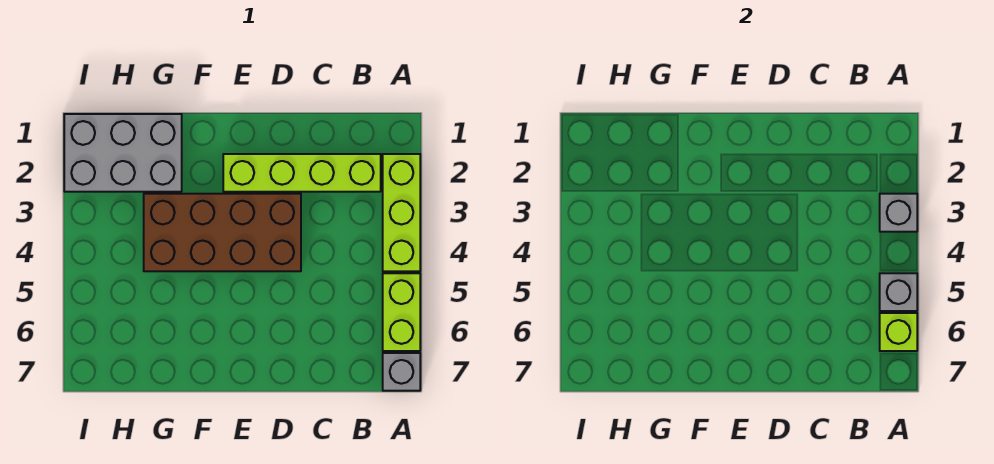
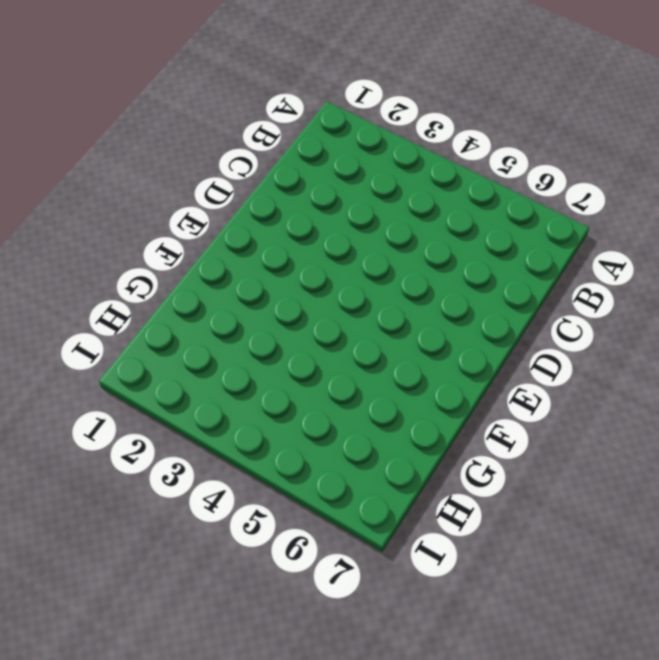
none -> lime brick A2:A4 level 1
none -> lime brick A5:A6 level 1

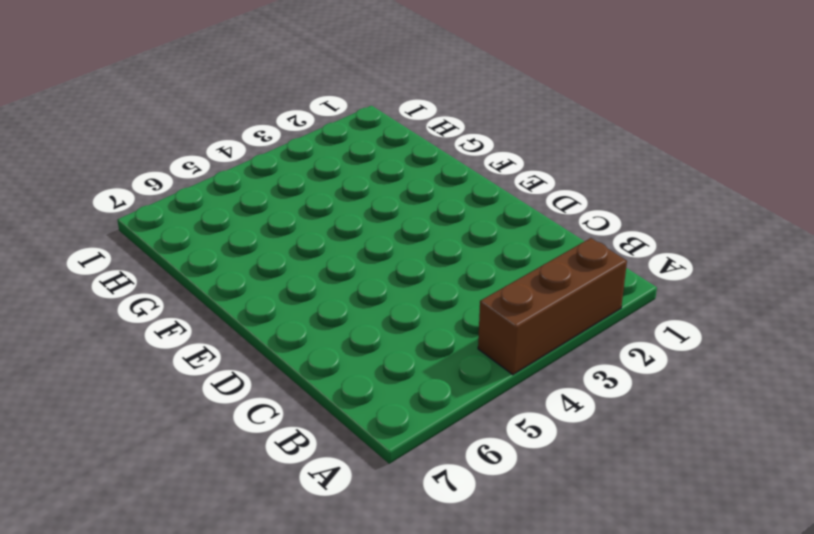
brown brick A2:A4 level 1 -> lime brick A2:A4 level 1
none -> lime brick A5:A6 level 1
none -> grey brick A7 level 1

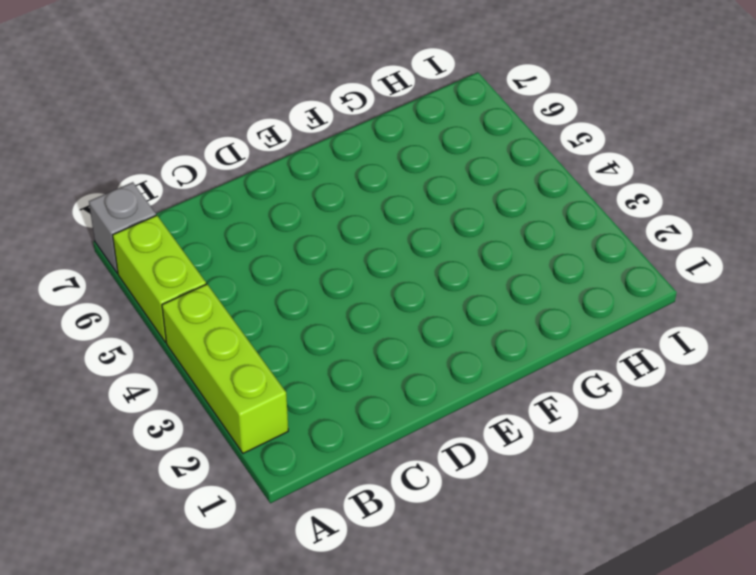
none -> lime brick B2:E2 level 1
none -> brown brick D3:G4 level 1

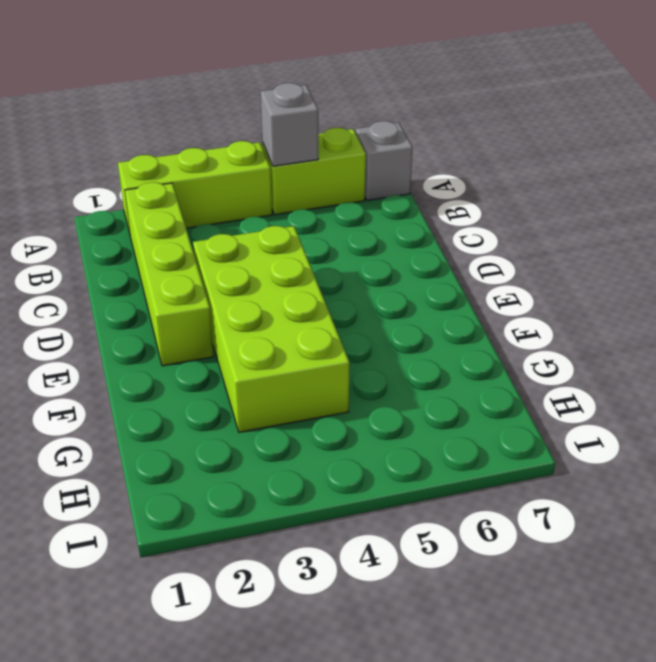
lime brick D3:G4 level 1 -> brown brick D3:G4 level 1
none -> grey brick G1:I2 level 1
none -> grey brick A3 level 2

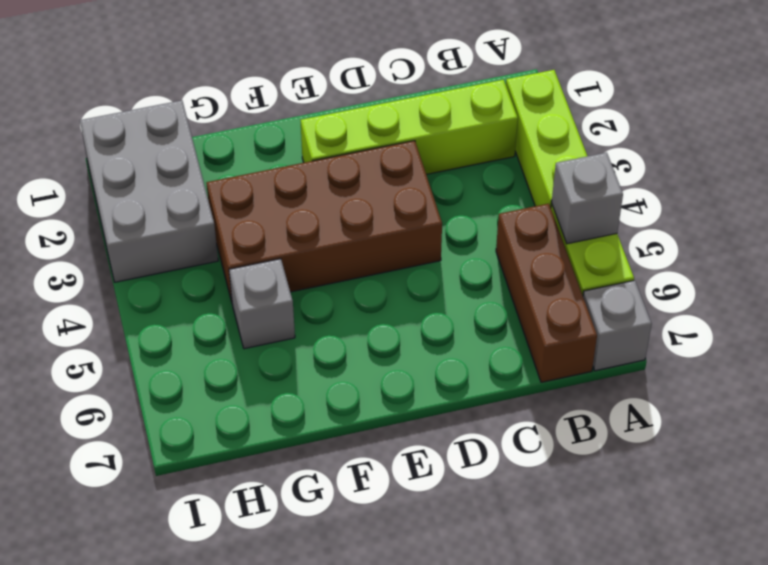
brown brick B5:B7 level 1 -> none
grey brick G5 level 1 -> grey brick A3 level 2
grey brick H1:I3 level 1 -> grey brick G1:I2 level 1
none -> lime brick A6 level 2

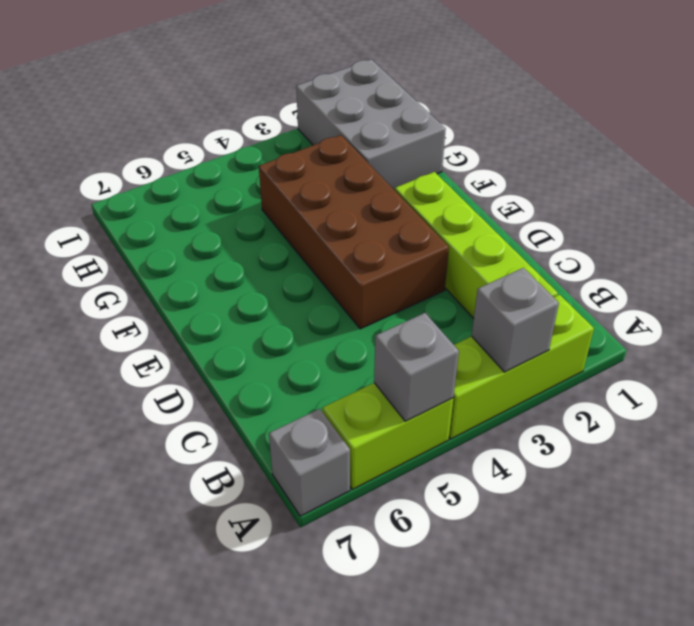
none -> lime brick A6 level 2

